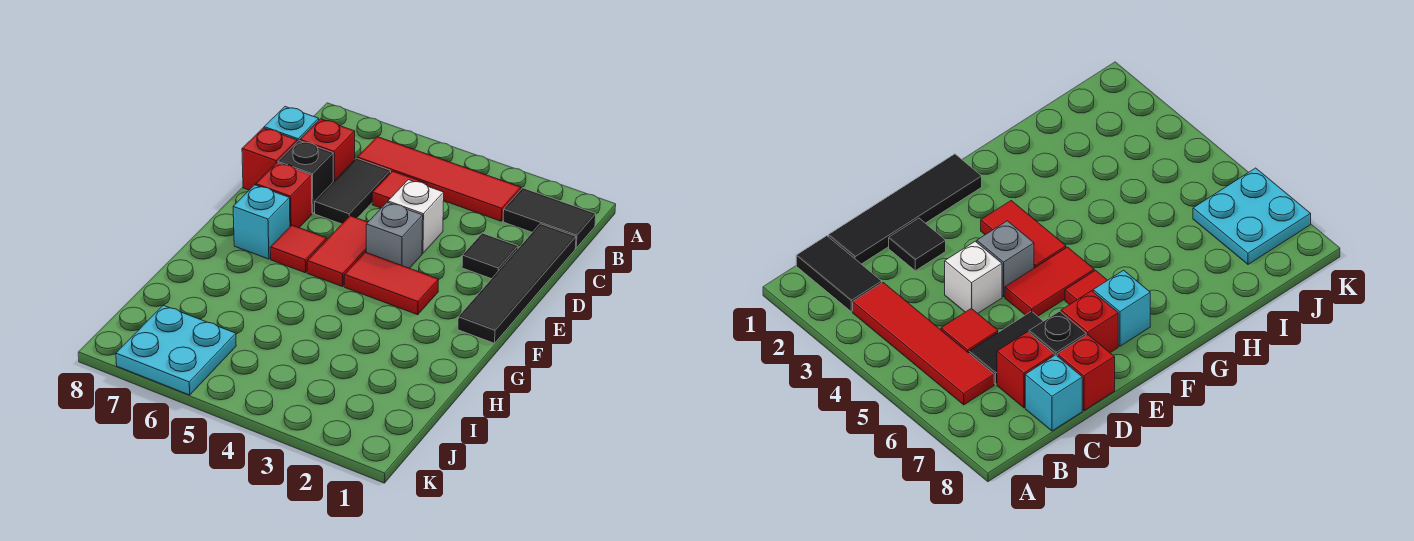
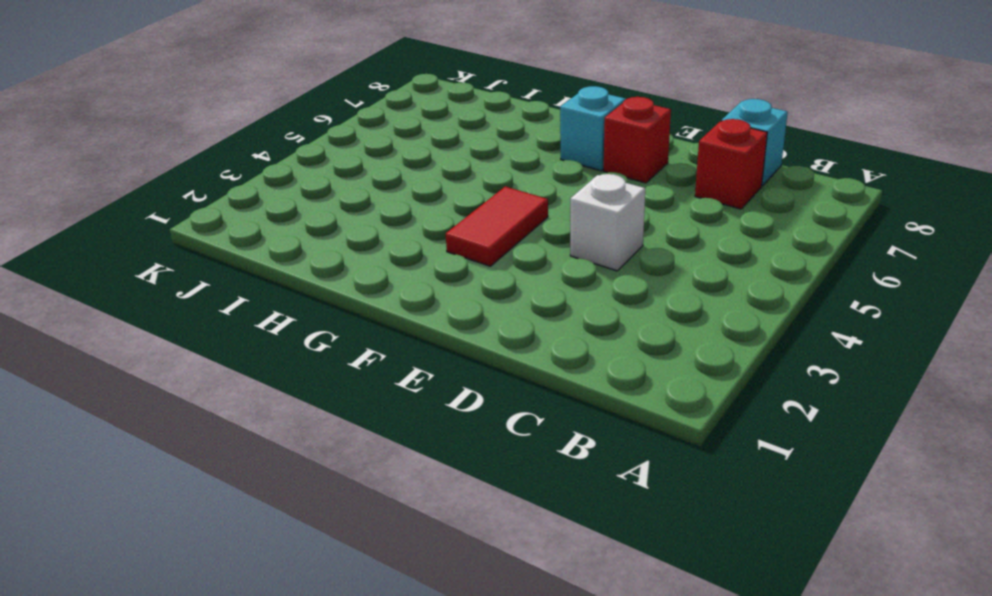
none -> black tile B1:B2 level 1
none -> red tile B3:B6 level 1
none -> black tile C1:F1 level 1

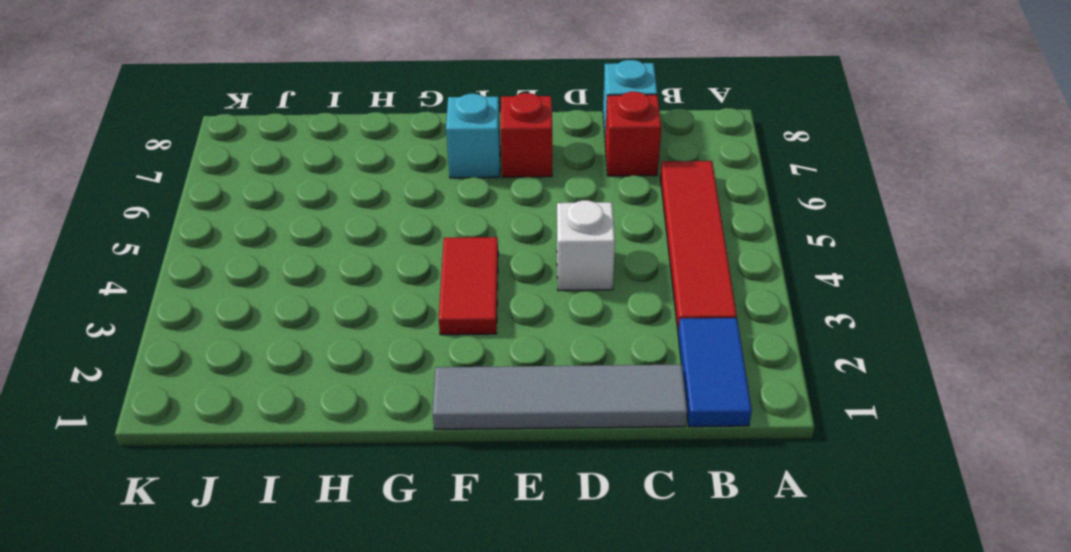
blue tile B1:B2 level 1 -> black tile B1:B2 level 1
grey tile C1:F1 level 1 -> black tile C1:F1 level 1
none -> red tile C5 level 1
none -> black tile C6:D6 level 1
none -> black tile D2 level 1

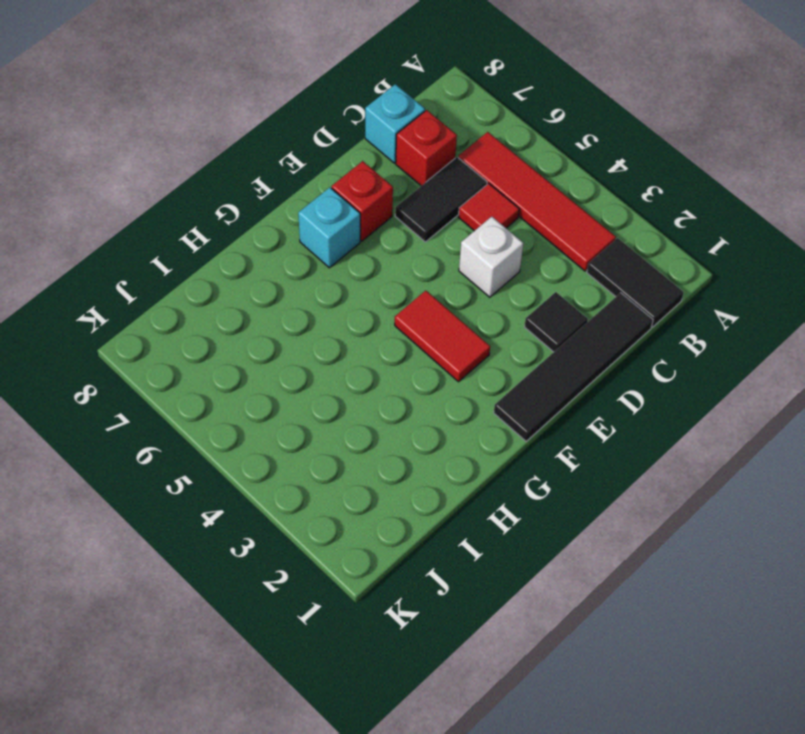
none -> black brick D7 level 1
none -> red brick D8 level 1
none -> grey brick E4 level 1

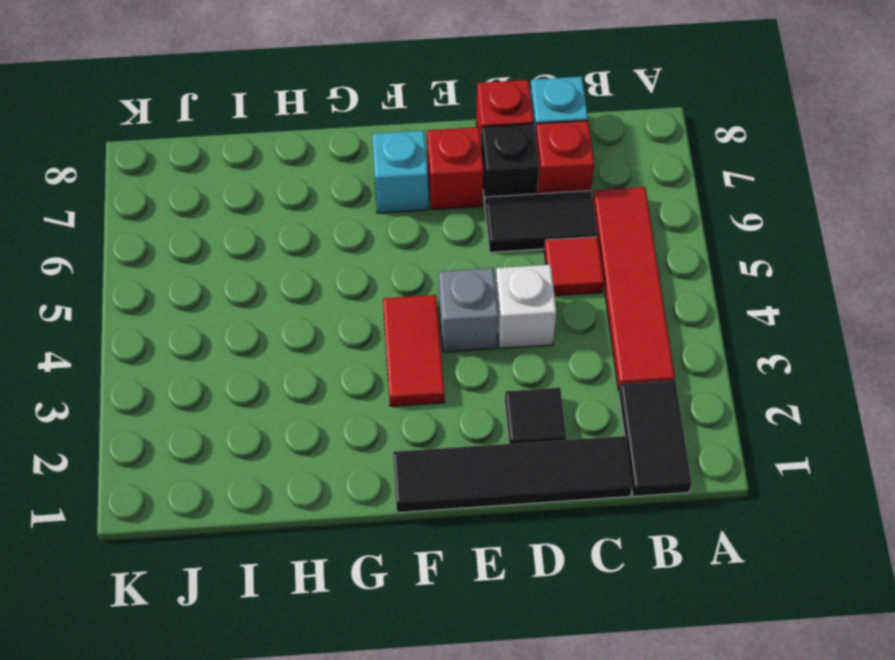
none -> red tile E5:F5 level 1
none -> red tile F6 level 1
none -> cyan plate J6:K7 level 1

